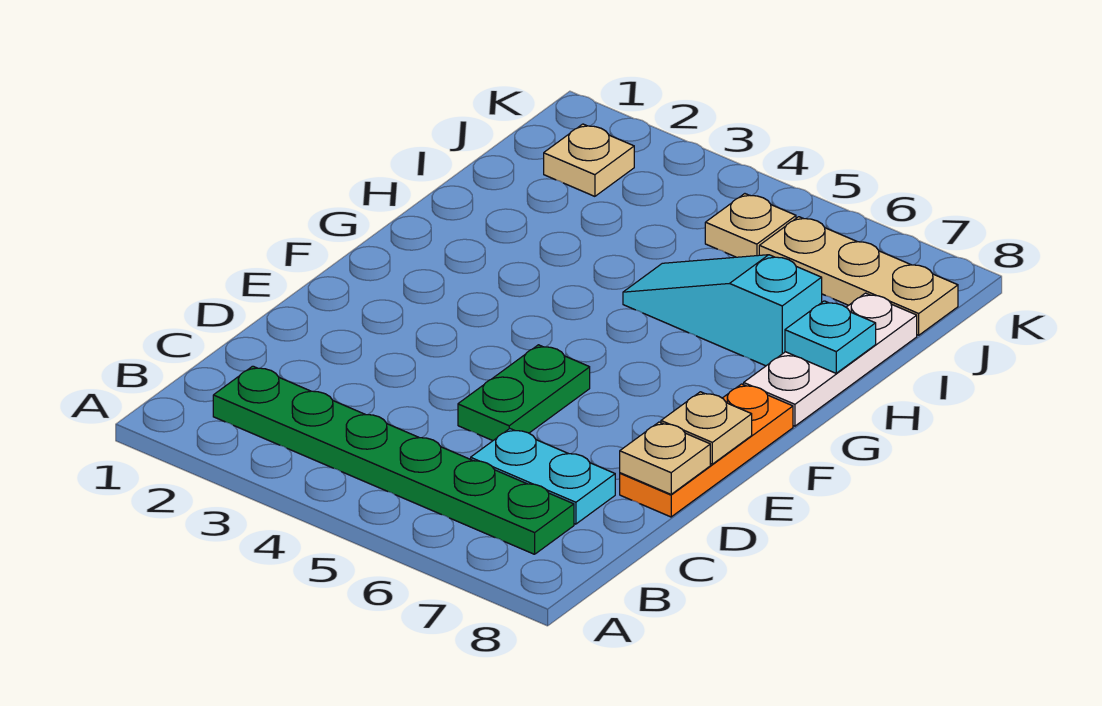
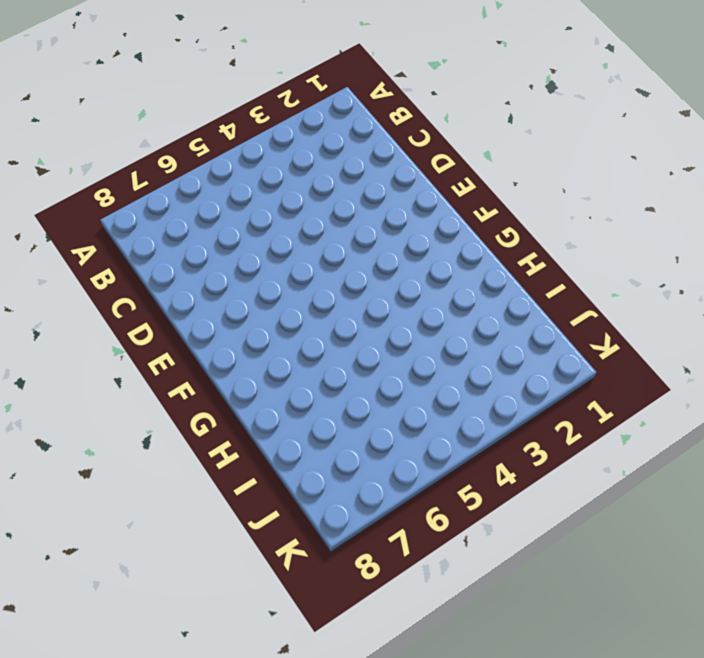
none -> green plate B2:B7 level 1
none -> cyan plate C6:C7 level 1
none -> green plate D5:E5 level 1

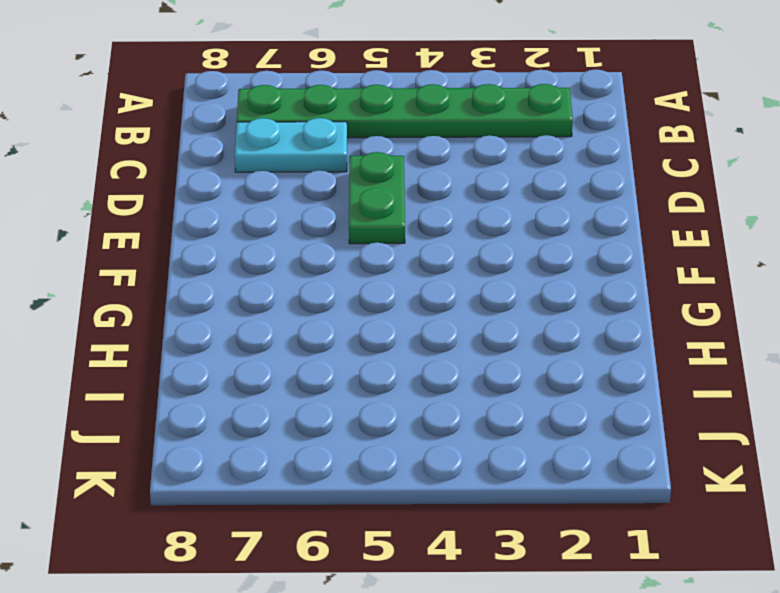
none -> orange plate D8:F8 level 1
none -> white plate G8:I8 level 1
none -> cyan slope H5:H7 level 1 top 7

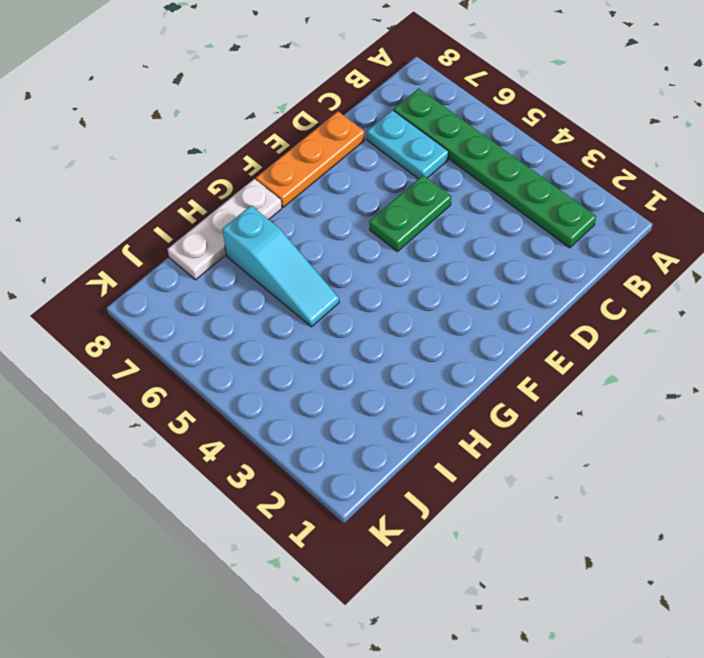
none -> tan plate J2 level 1
none -> tan plate J5 level 1
none -> tan plate J6:J8 level 1

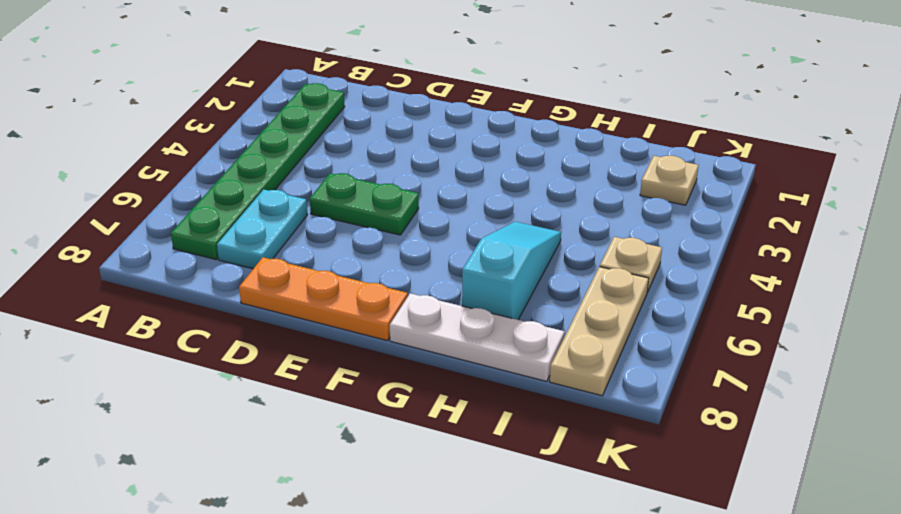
none -> tan plate D8 level 2
none -> tan plate E8 level 2
none -> cyan plate H8 level 2

